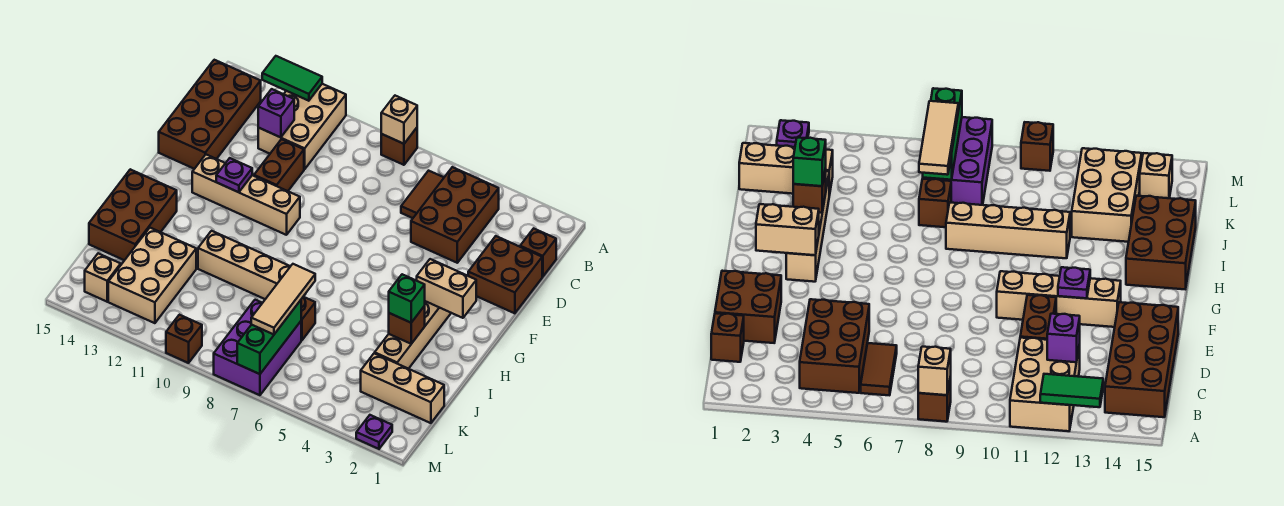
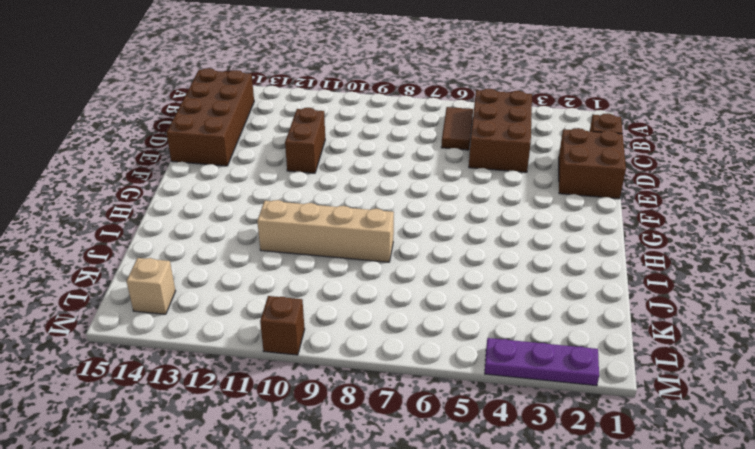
purple plate M2:M4 level 1 -> purple plate M2 level 1
none -> brown brick A8 level 1
none -> tan brick A11:C12 level 1
none -> tan brick F10:F13 level 1

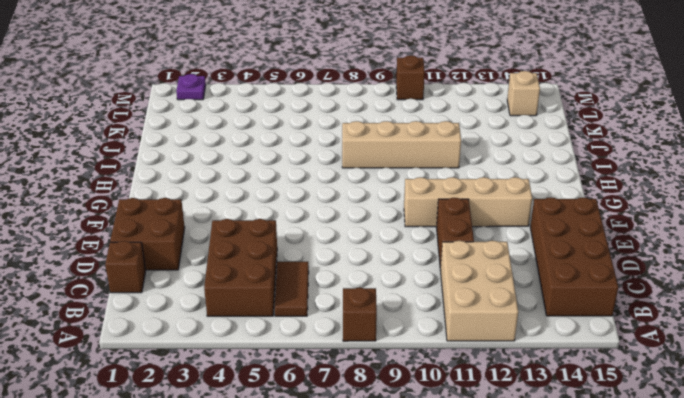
none -> tan brick G3:J3 level 1
none -> brown brick H14:J15 level 1
none -> brown brick J7 level 1

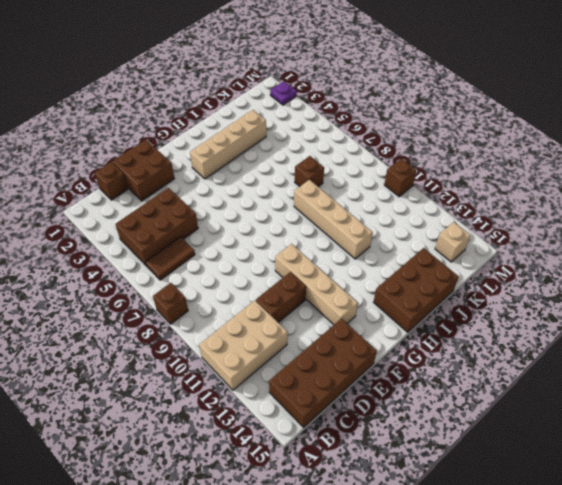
none -> tan brick J12:L13 level 1
none -> tan brick K1:K3 level 1
none -> purple brick K7:M8 level 1

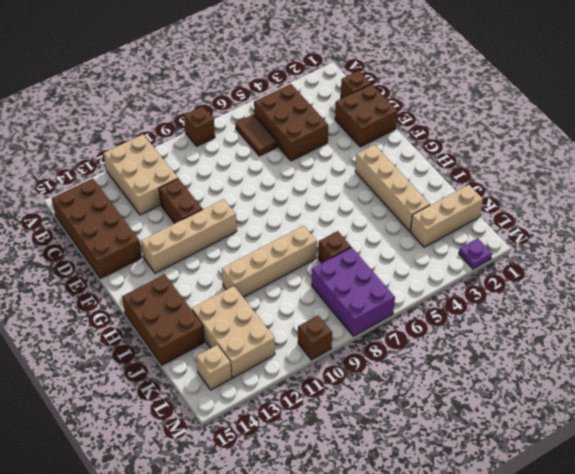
none -> tan brick A8 level 2
none -> green tile A12:A13 level 2
none -> purple brick C12 level 2

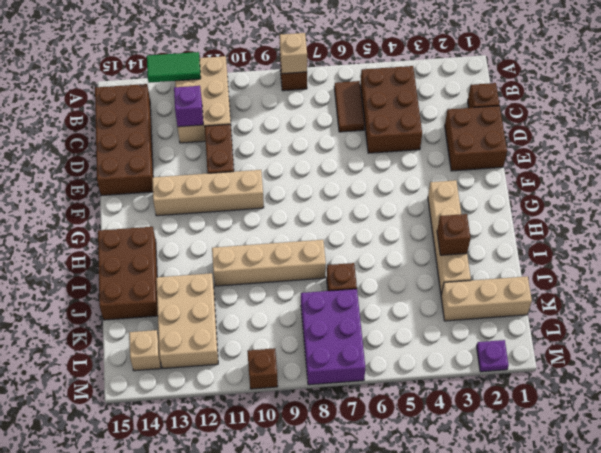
none -> purple plate F12 level 2
none -> tan brick G2:G3 level 2
none -> green brick K7:M7 level 2

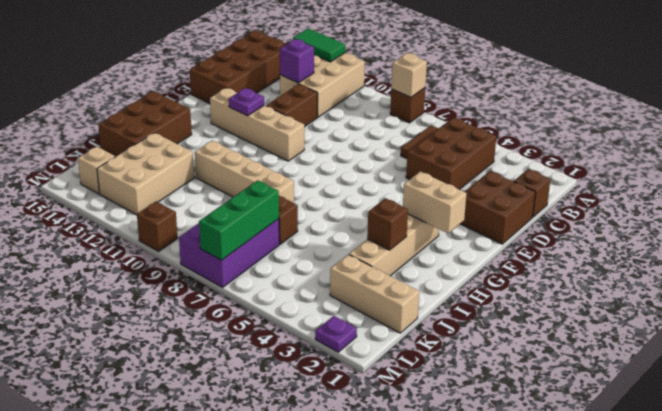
none -> green brick I3 level 3
none -> tan tile J7:L7 level 3

